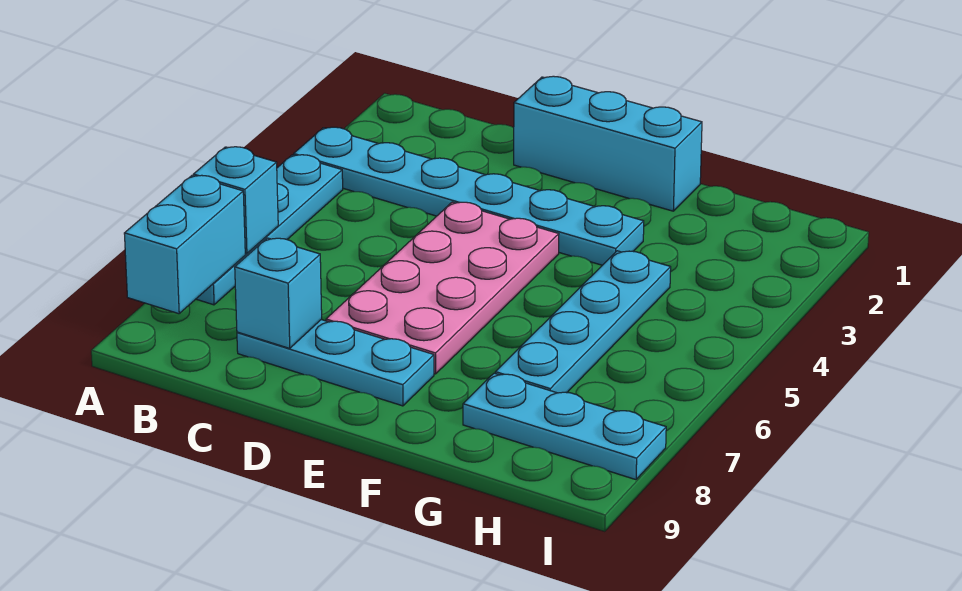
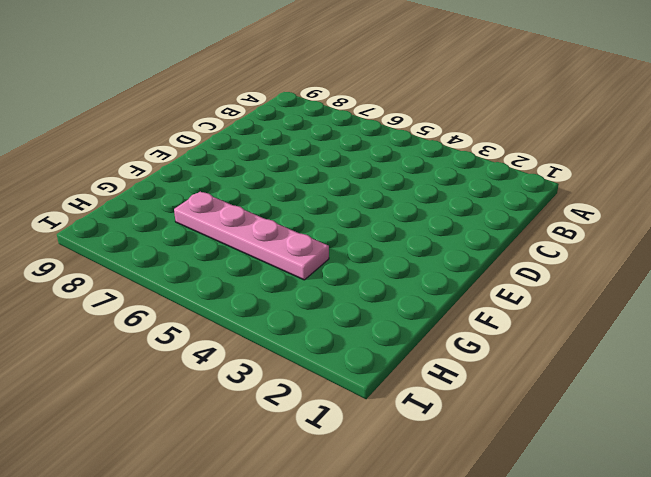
pink plate G4:G7 level 1 -> cyan plate G4:G7 level 1
none -> cyan plate A3:F3 level 1
none -> cyan plate A4:A7 level 1

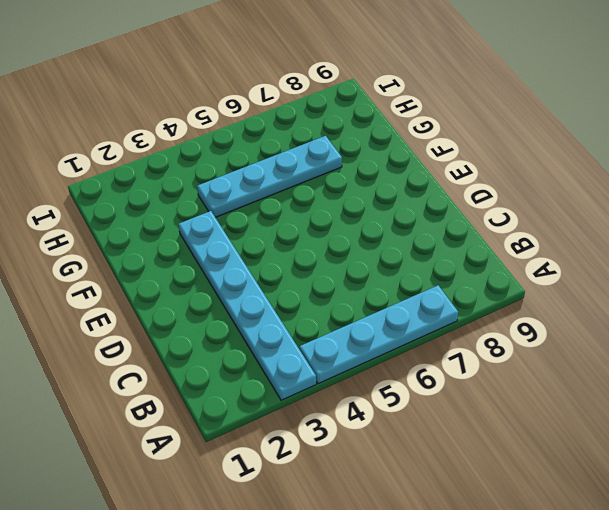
none -> cyan plate C8:E8 level 1
none -> cyan brick D1:F1 level 1

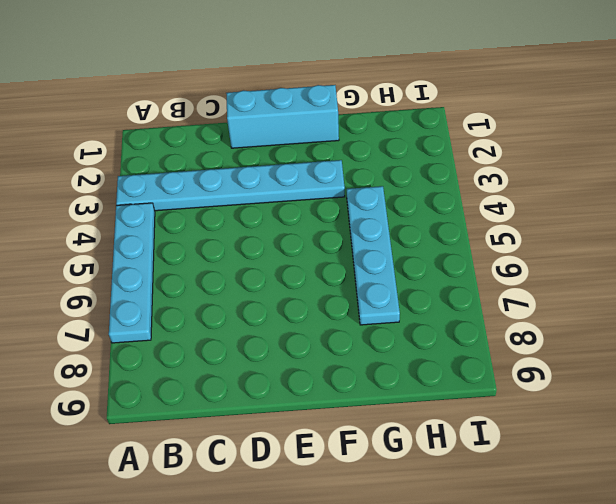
none -> cyan plate C8:E8 level 1
none -> pink plate D4:E7 level 1

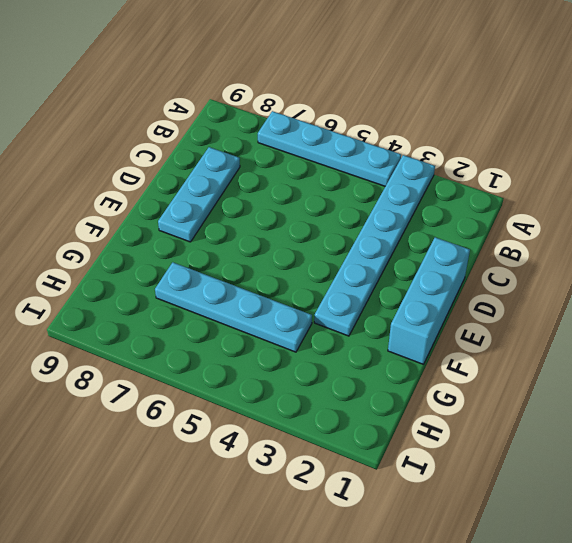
none -> pink plate D4:E7 level 1
none -> cyan plate G8:I8 level 1

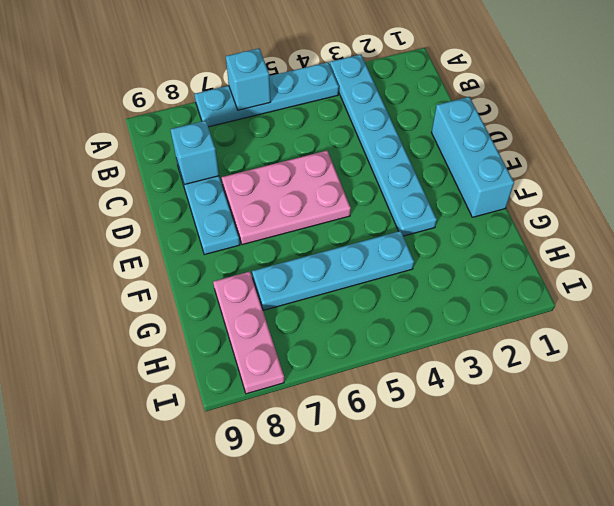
pink plate D5:E7 level 1 -> pink plate D4:E7 level 1
pink plate G8:I8 level 1 -> cyan plate G8:I8 level 1
none -> cyan brick A7:A8 level 2

